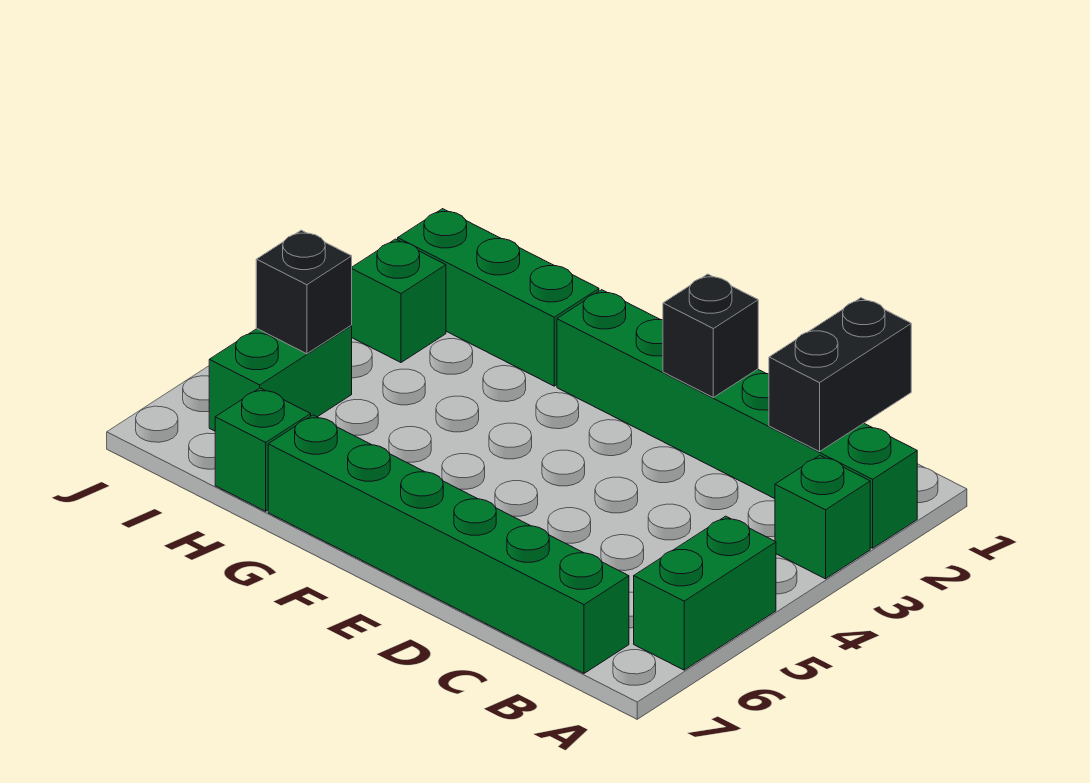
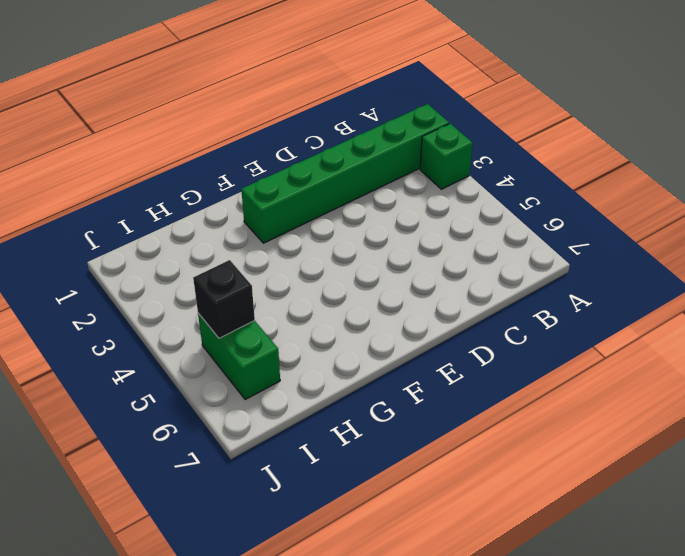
none -> green brick A5:A6 level 1
none -> green brick B7:G7 level 1

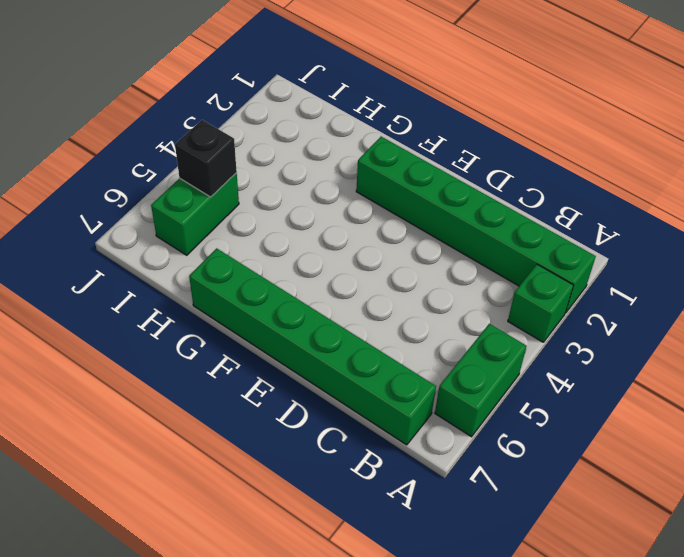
none -> green brick G2:I2 level 1
none -> green brick H7 level 1

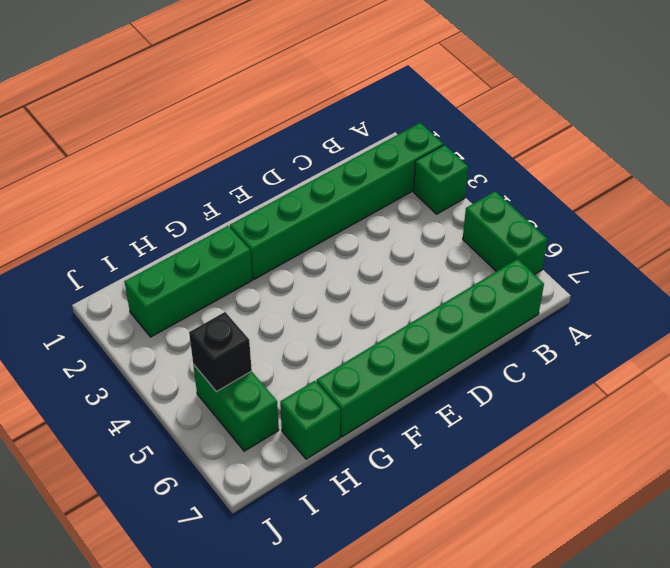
none -> green brick I3 level 1
none -> black brick B1:B2 level 2

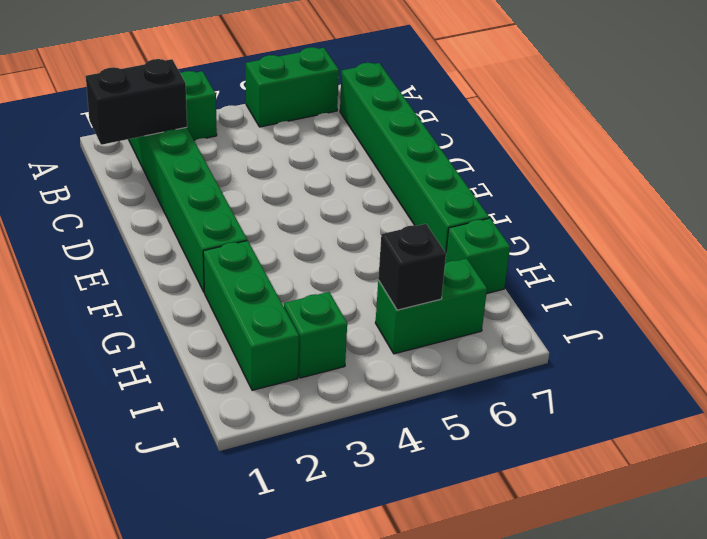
none -> black brick D2 level 2

